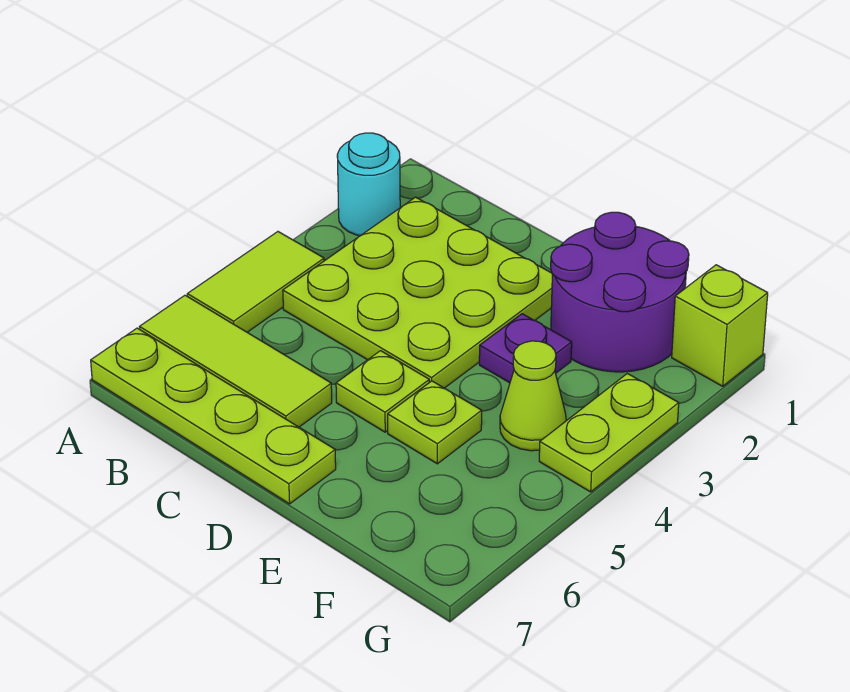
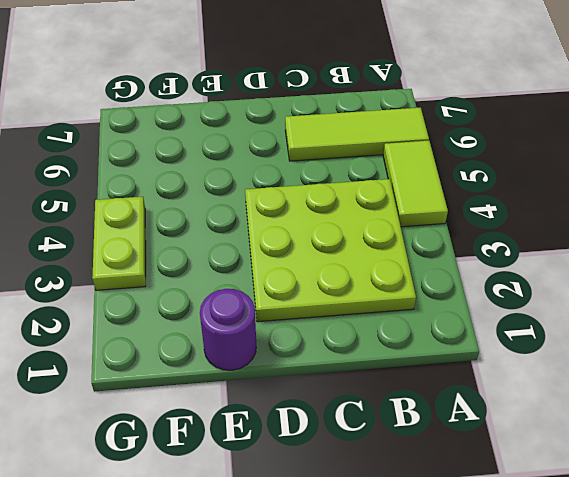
purple round brick E1 level 1 -> purple round brick E1:F2 level 1
none -> cyan round brick A2 level 1
none -> lime plate A7:D7 level 1
none -> lime plate D5 level 1

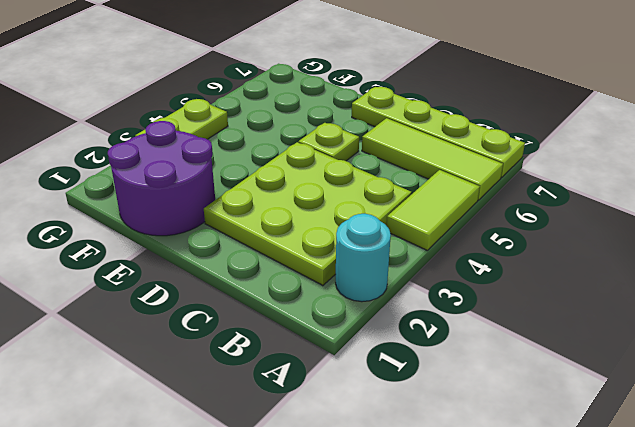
none -> purple plate E3 level 1
none -> lime plate E5 level 1
none -> lime cone F4 level 1

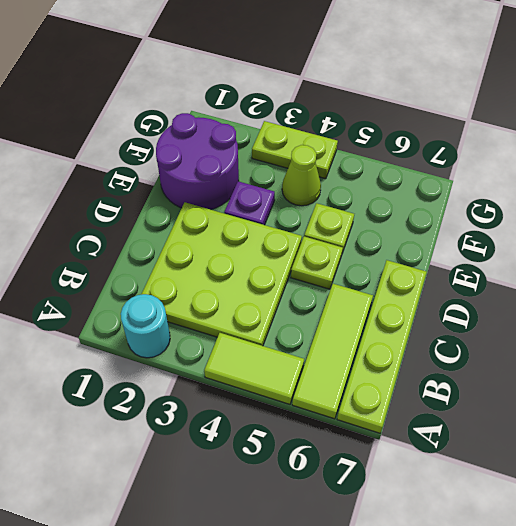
none -> lime brick G1 level 1

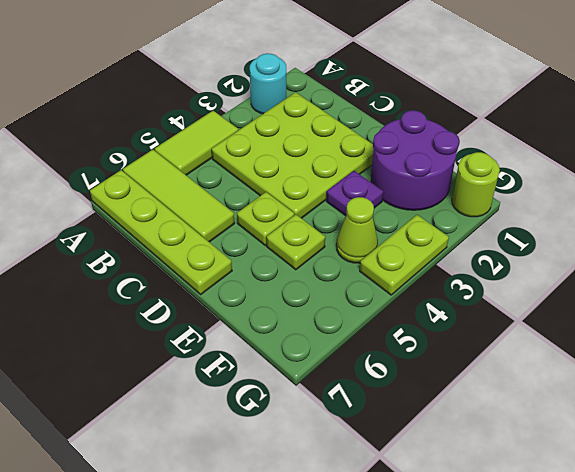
lime round brick G1 level 1 -> lime brick G1 level 1

